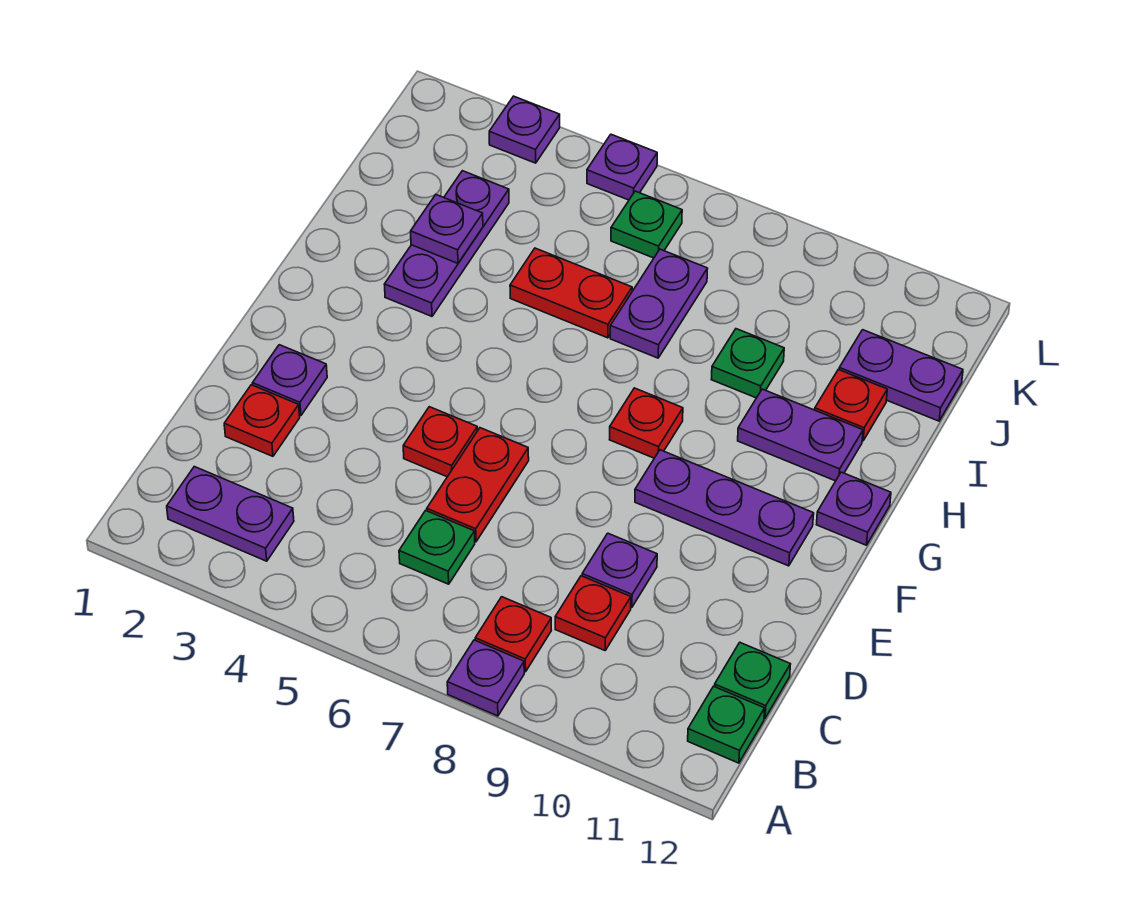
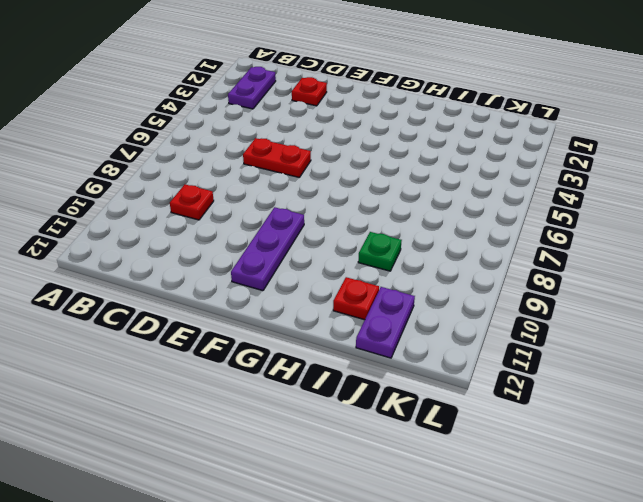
none -> purple plate A8 level 1
none -> red plate B8 level 1
none -> green plate B12 level 1

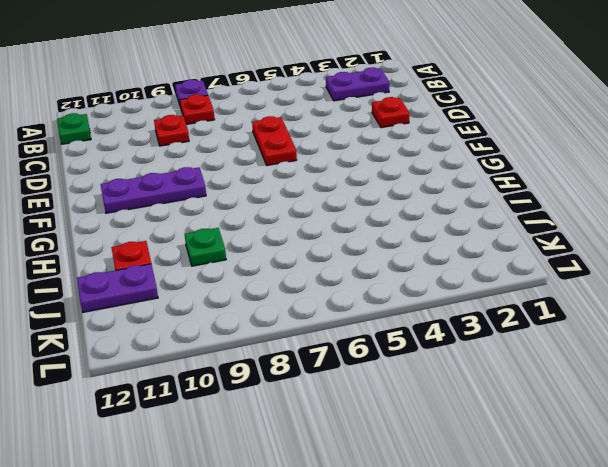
none -> green plate C6 level 1
none -> green plate C12 level 1
none -> purple plate D9 level 1

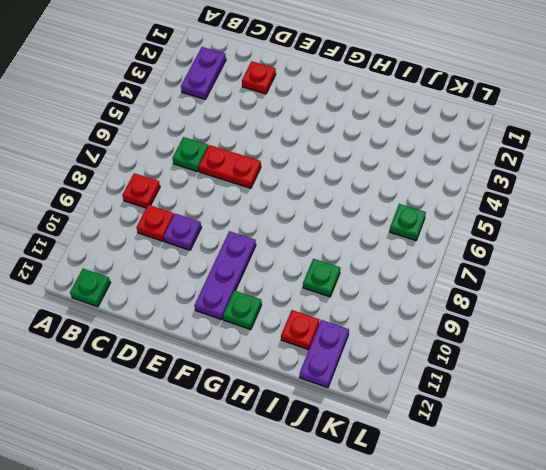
green plate G11 level 1 -> green plate C12 level 1
none -> purple plate A8 level 1
none -> purple plate E2 level 1
none -> red plate E5 level 1

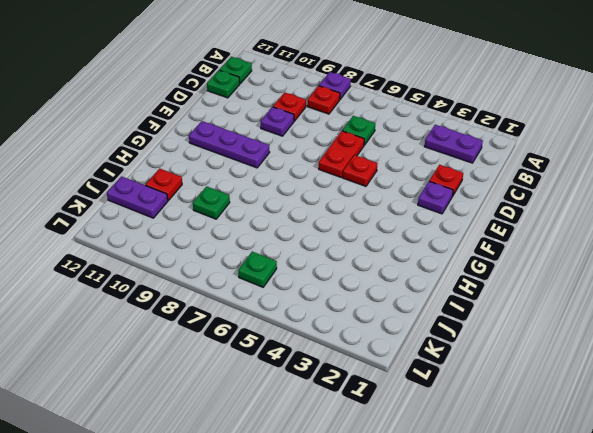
none -> red plate G8 level 1
none -> purple plate G12 level 1
none -> purple plate H3:J3 level 1

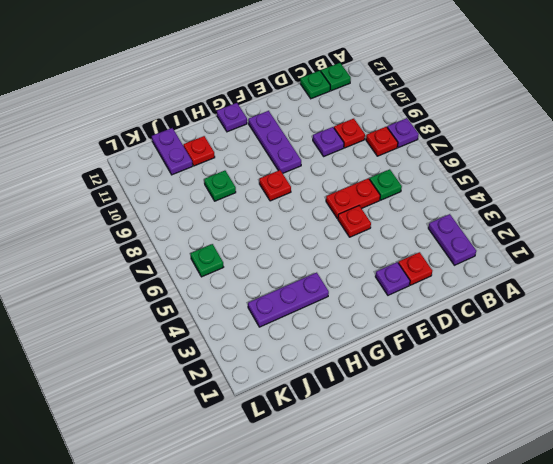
none -> purple plate H10:H11 level 1
none -> red plate I5:I6 level 1
none -> purple plate I7:J7 level 1

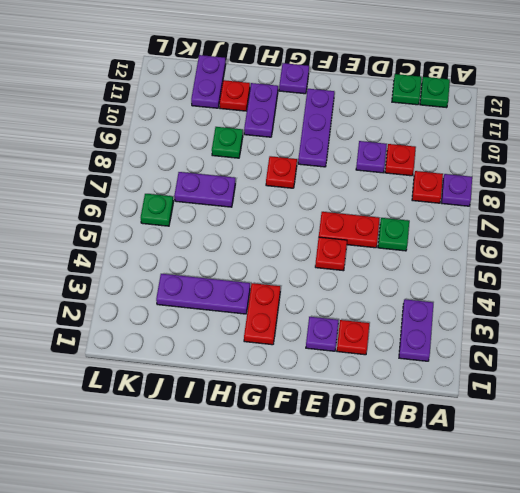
red plate G2:G3 level 1 -> red plate I5:I6 level 1
none -> purple plate L3 level 1
none -> purple plate L5 level 1
none -> purple plate I3 level 2

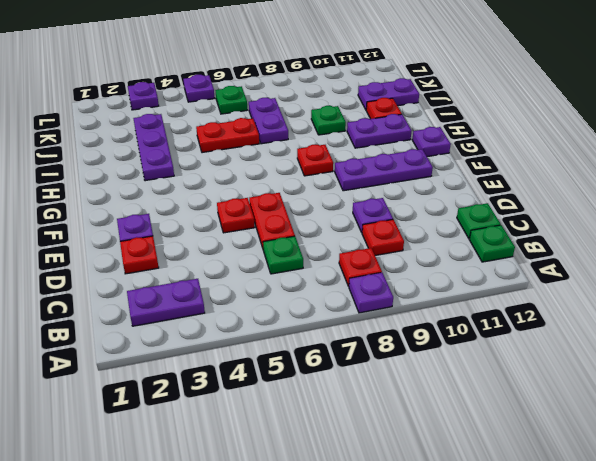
none -> purple plate I3 level 2

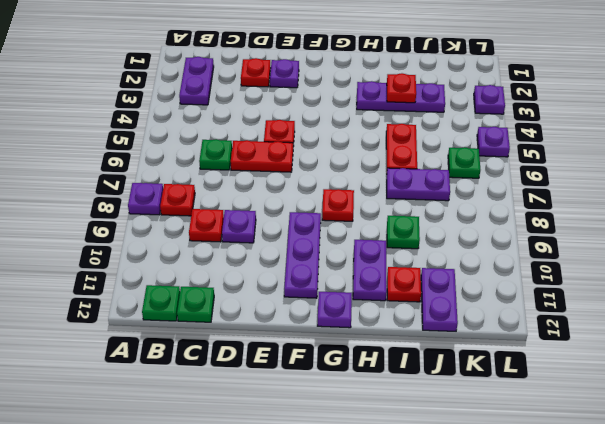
red plate I3 level 2 -> purple plate I3 level 2

